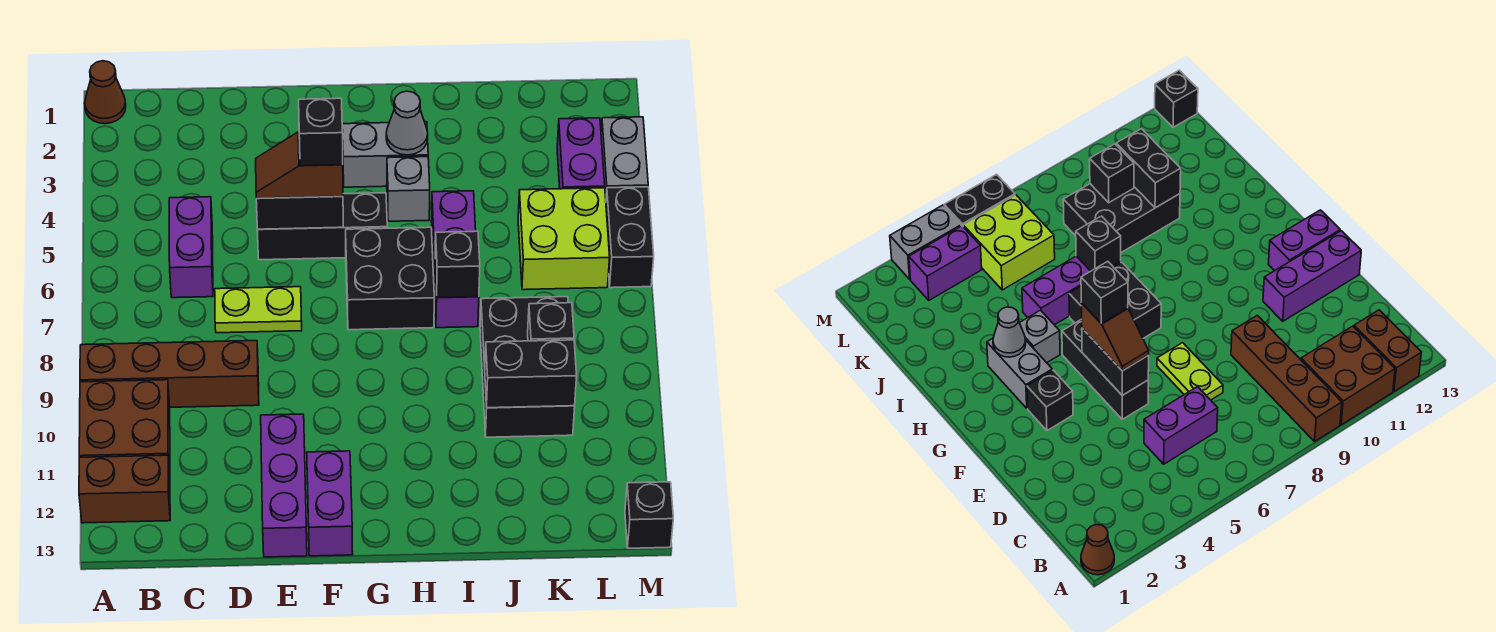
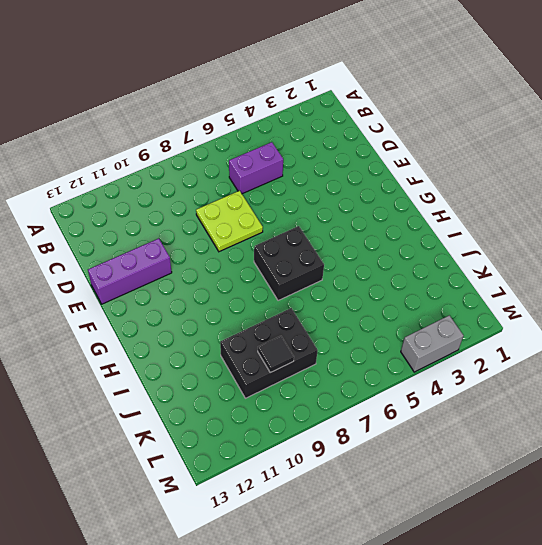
lime plate D7:E8 level 1 -> lime plate D7:E7 level 1
black tile K9 level 2 -> black brick K9 level 2
none -> brown cone A1 level 1
none -> brown brick A9:D9 level 1
none -> brown brick A10:B11 level 1

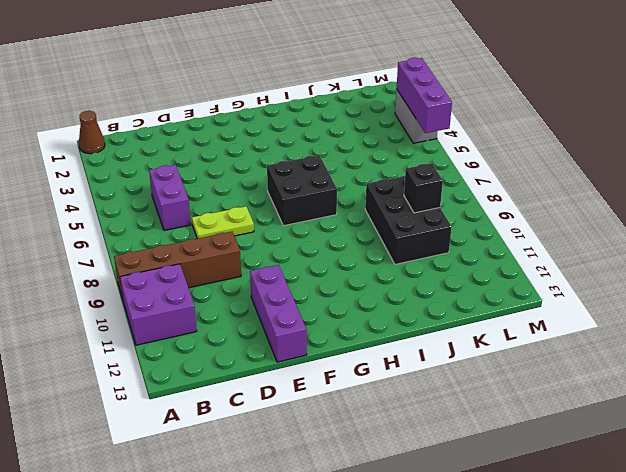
purple brick A10:B11 level 1 -> brown brick A10:B11 level 1
purple brick M3:M5 level 2 -> purple brick I5:I7 level 1
none -> brown brick A12:B12 level 1
none -> black brick E5:G5 level 1
none -> black brick F3 level 1

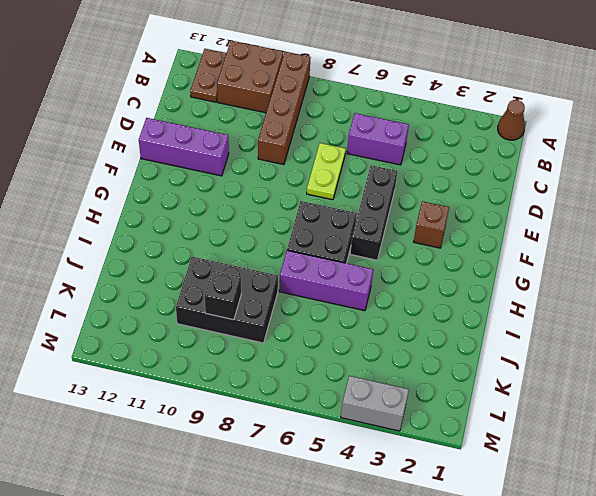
brown plate A12:B12 level 1 -> brown brick A12:B12 level 1
brown brick F3 level 1 -> black brick F3 level 1
none -> purple brick F12:F13 level 1
none -> grey brick G3:H3 level 1
none -> grey brick H4 level 1

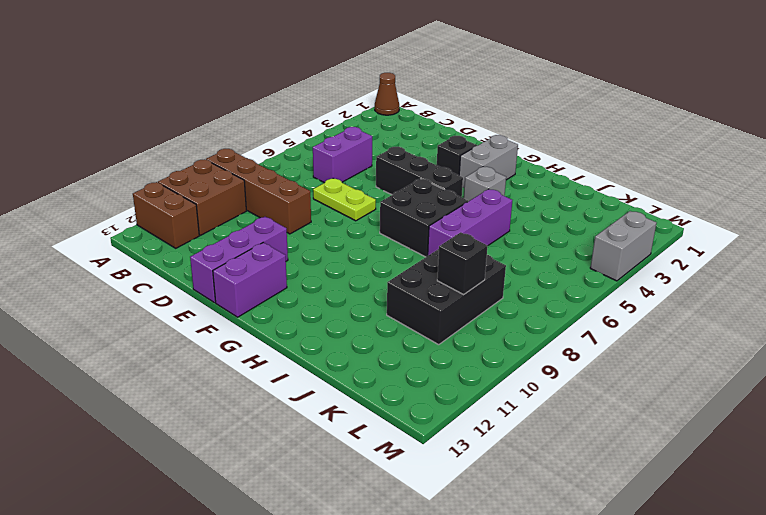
grey brick G2:G3 level 1 -> grey brick G3:H3 level 1
none -> lime brick K5:L6 level 1
none -> purple brick L3:L4 level 1
none -> black brick M5:M6 level 1

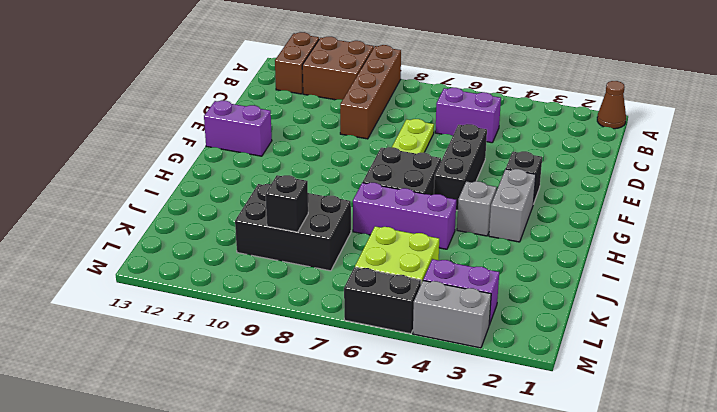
none -> purple brick E11:E13 level 1
none -> black brick M13 level 1
none -> black brick E5:F5 level 2

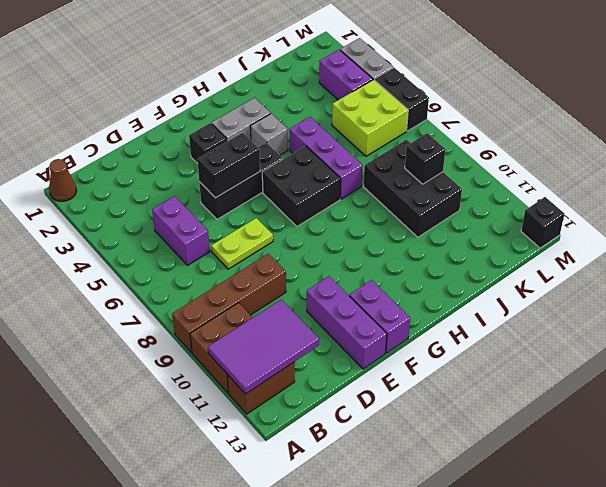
purple tile A11:C12 level 2 -> none
none -> grey cone H3 level 2
none -> black brick I7 level 2
none -> black brick J10:K10 level 2

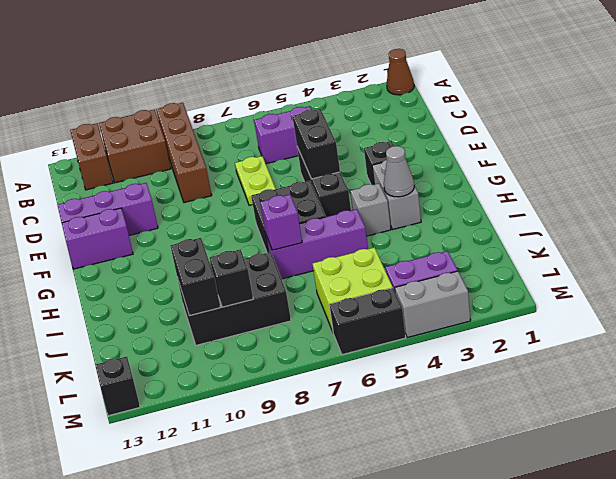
purple brick I7 level 2 -> black brick I7 level 2
none -> brown slope E5:F5 level 3 top F
none -> black brick F5 level 4

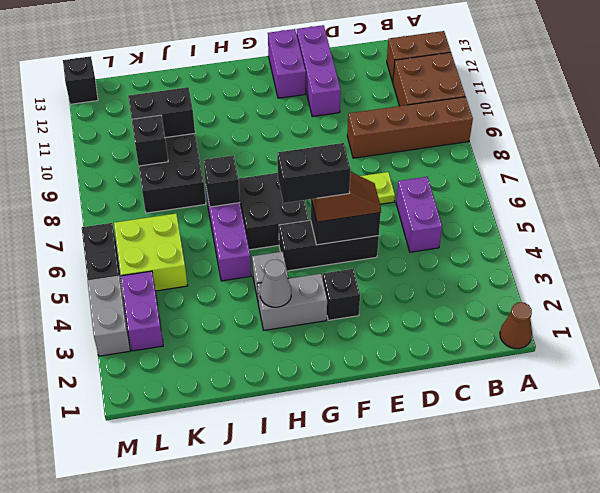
black brick F5:G5 level 4 -> black brick F5 level 4

